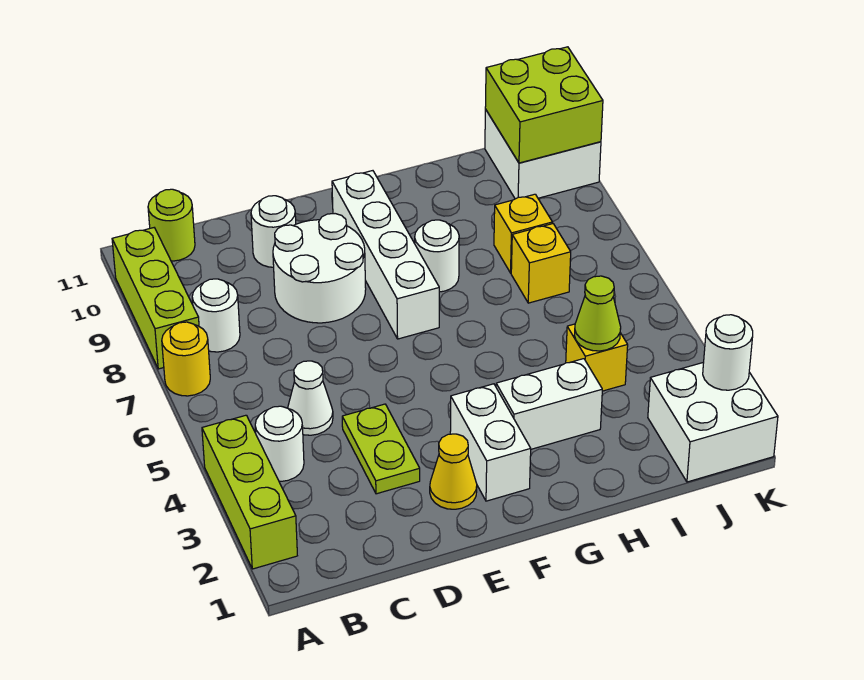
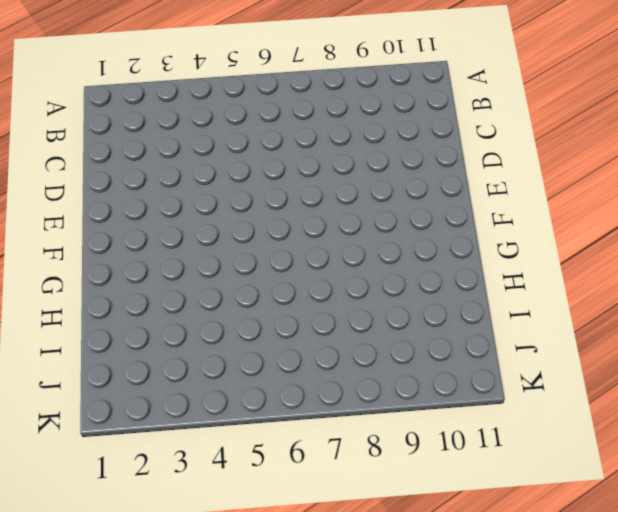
none -> lime brick A2:A4 level 1
none -> yellow round brick A7 level 1
none -> lime brick A8:A10 level 1

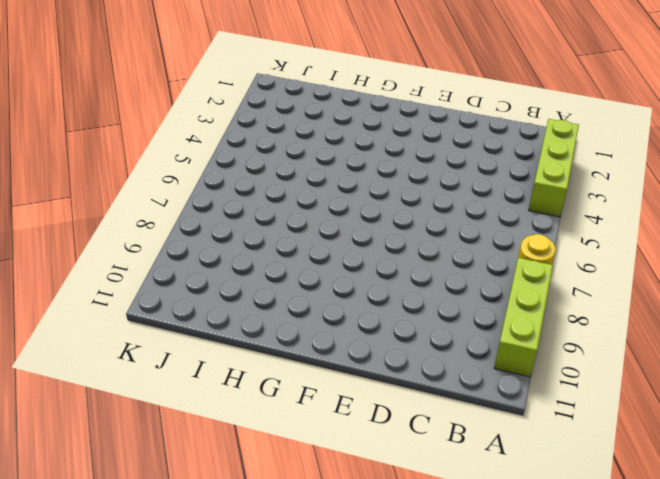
none -> white round brick B4 level 1
none -> white round brick B8 level 1
none -> lime round brick B11 level 1

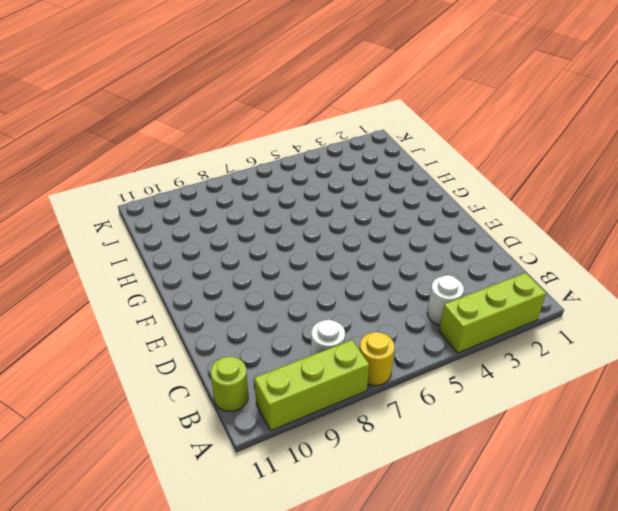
none -> white cone C5 level 1
none -> lime plate D3:D4 level 1
none -> white round brick D8:E9 level 1

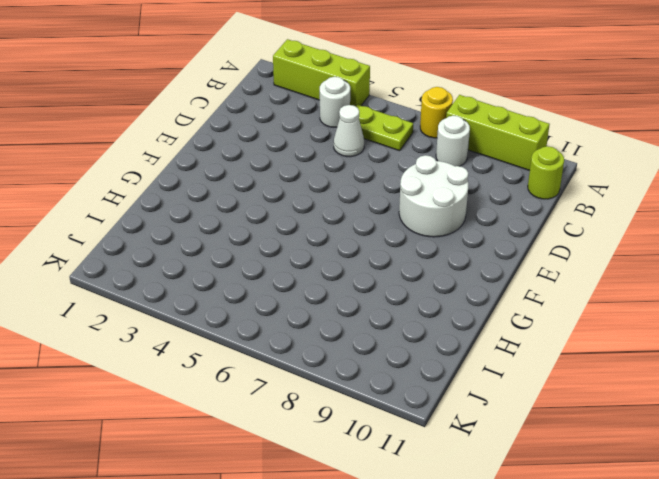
lime plate B5:B6 level 1 -> lime plate D3:D4 level 1
none -> white round brick D10 level 1
none -> yellow cone E2 level 1
none -> white brick F2:F3 level 1

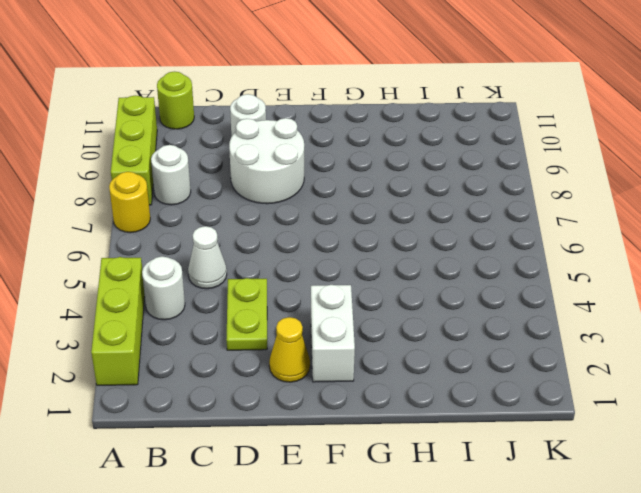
none -> white brick F7:F10 level 1
none -> white brick G3:H3 level 1
none -> white round brick G8 level 1

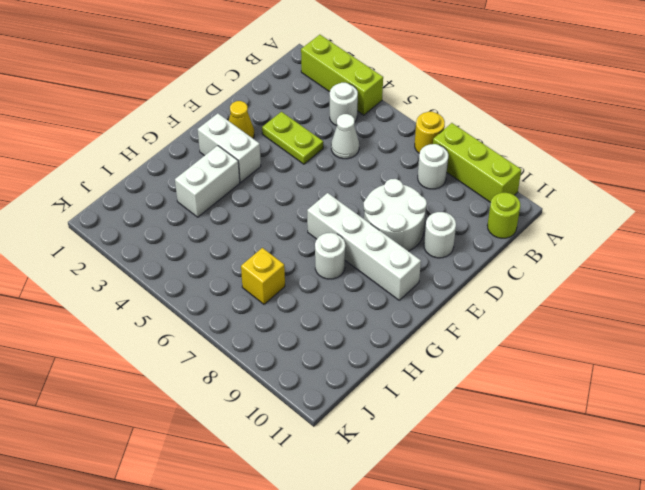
none -> yellow brick I4 level 1
none -> yellow brick I8 level 1
none -> white brick J1:K2 level 1

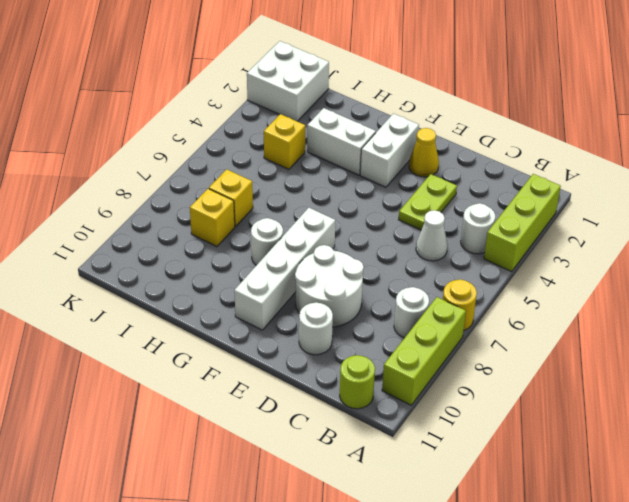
none -> white brick J10:K11 level 1
none -> lime cone I4 level 2
none -> lime brick J10:K11 level 2

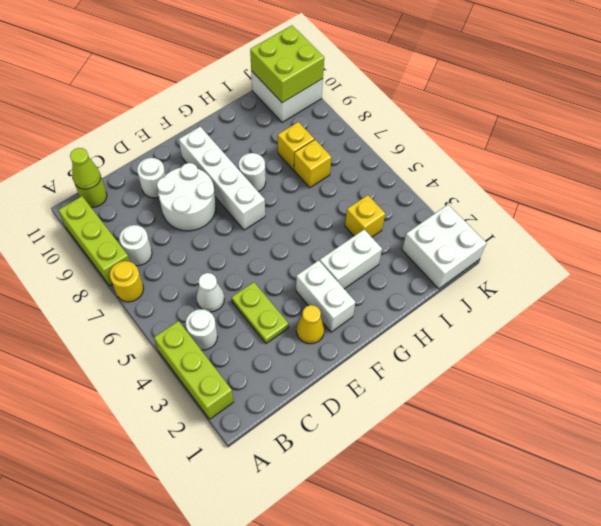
lime cone B11 level 2 -> lime cone I4 level 2
none -> white round brick K2 level 2

